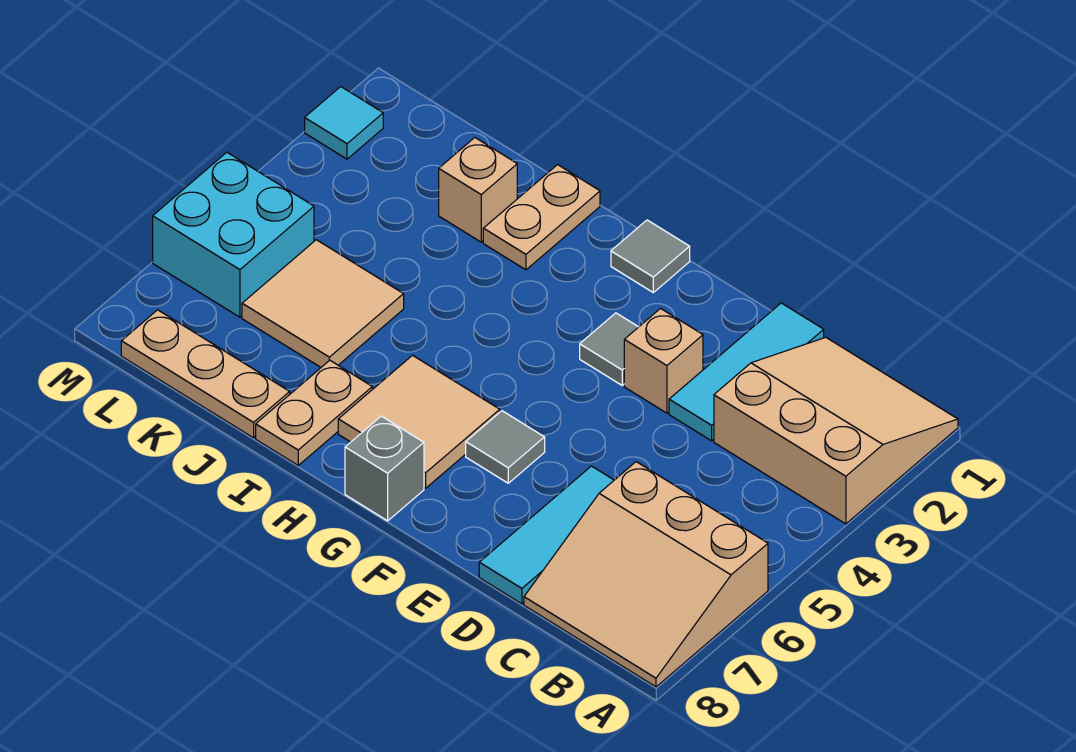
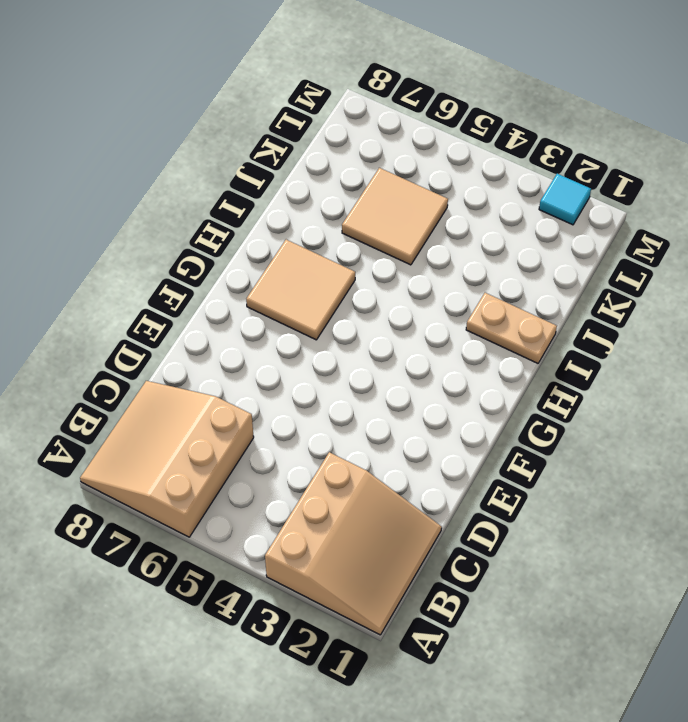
none -> cyan tile D1:D3 level 1
none -> cyan tile D6:D8 level 1
none -> tan brick E3 level 1

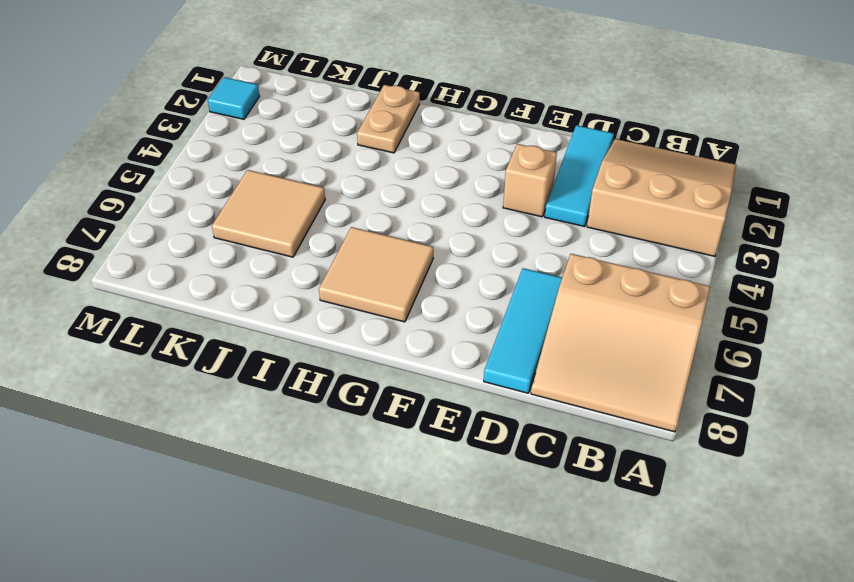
none -> grey tile F3 level 1
none -> grey tile F6 level 1
none -> grey tile G1 level 1

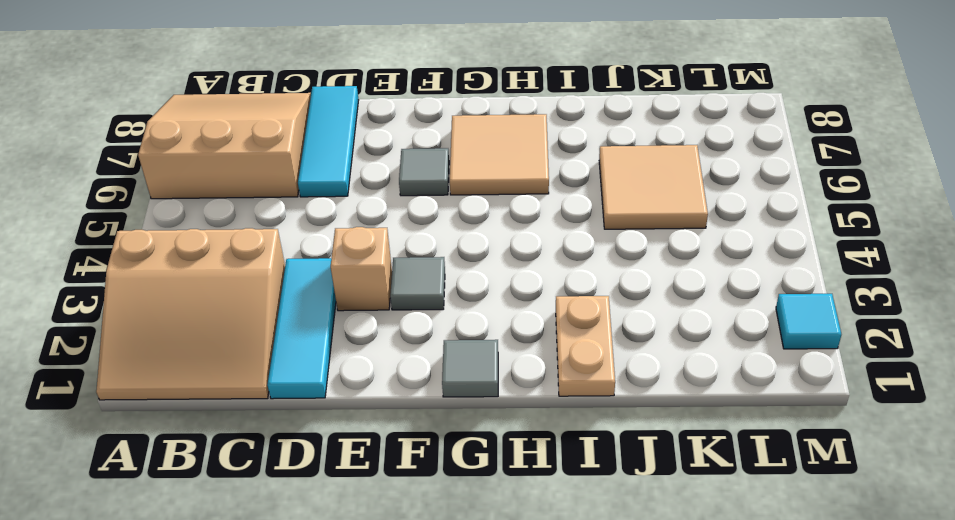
none -> grey brick G8 level 1
none -> tan plate I7:I8 level 1
none -> tan brick J2 level 1

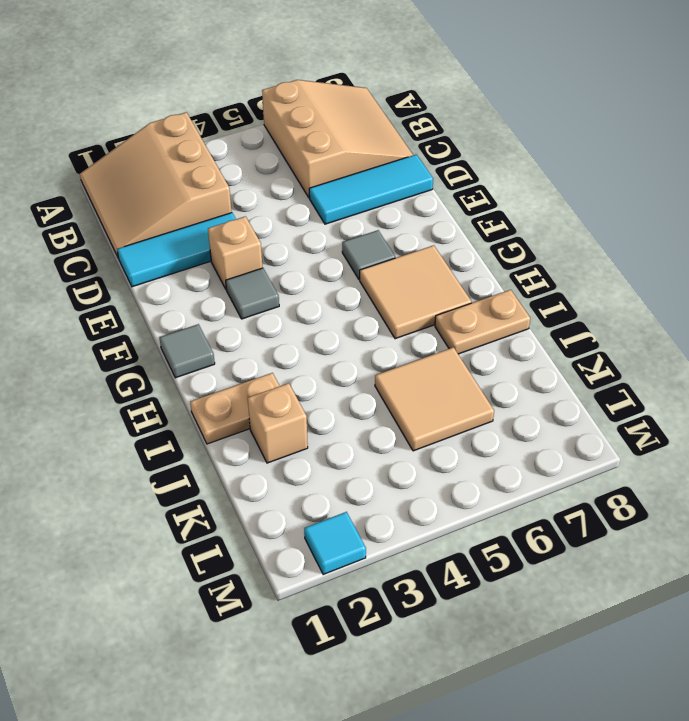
none -> grey brick G8 level 1
none -> tan plate J8:L8 level 1
none -> cyan brick L5:M6 level 1

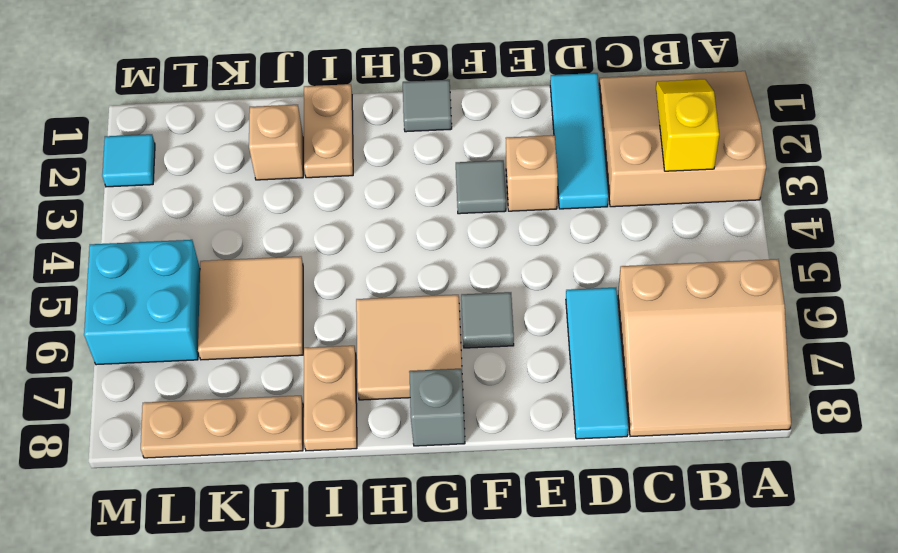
yellow slope B2:B3 level 2 top 3 -> none

